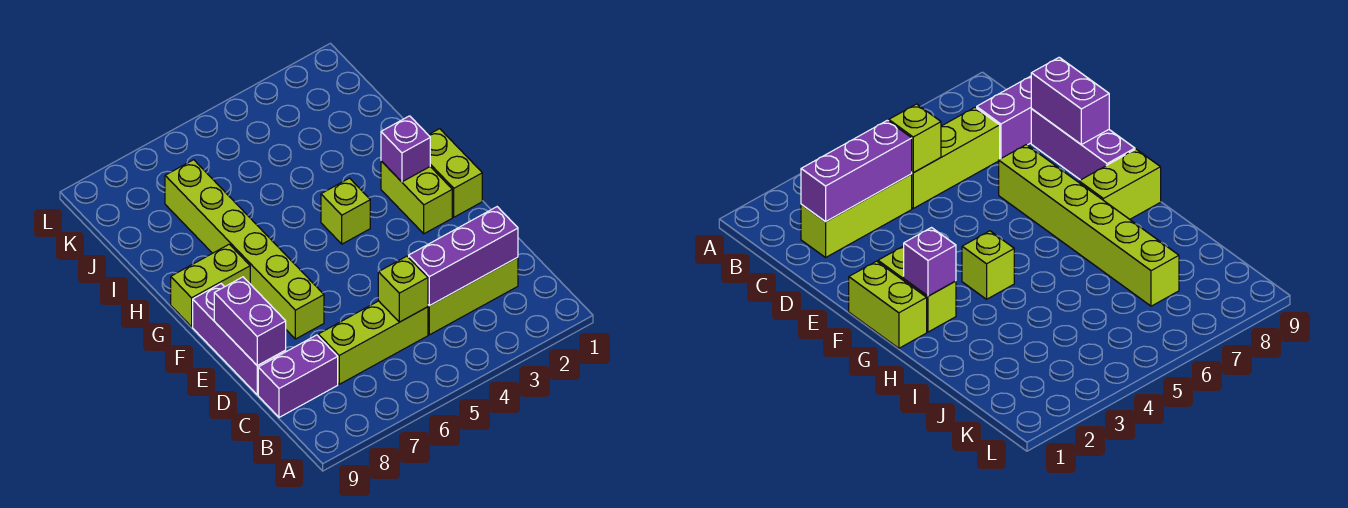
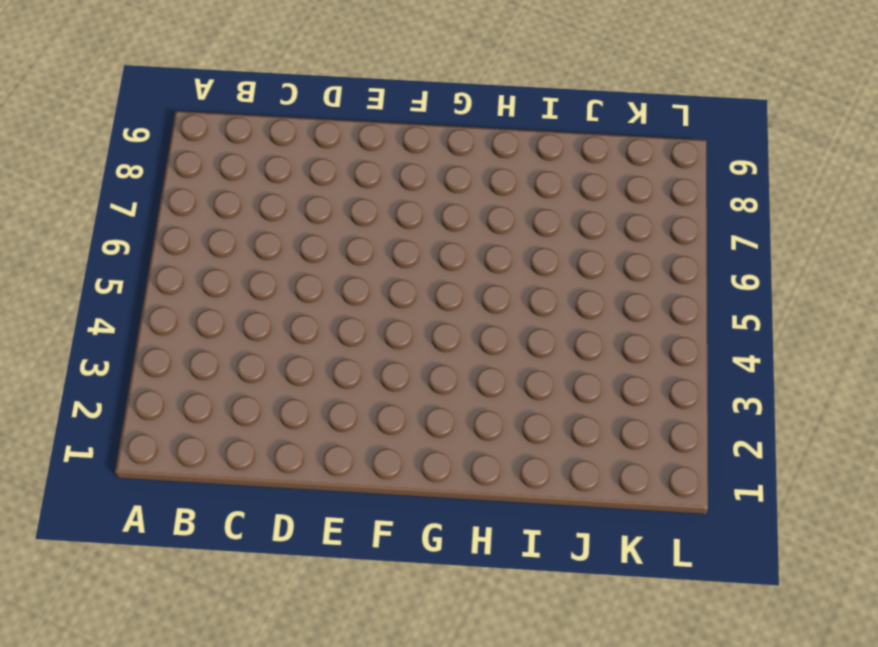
none -> lime brick C2:C4 level 1
none -> lime brick C5:C7 level 1
none -> purple brick C8:C9 level 1

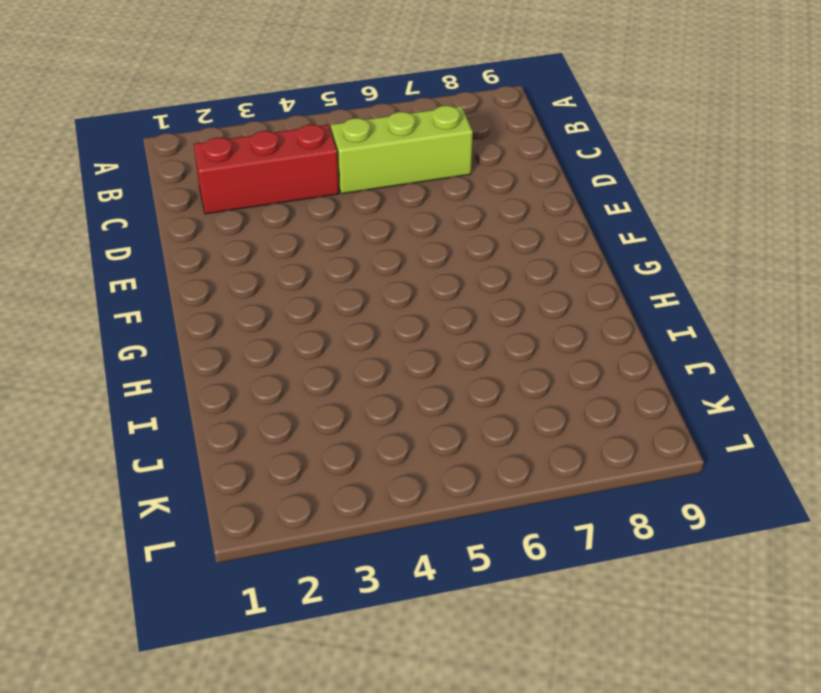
red brick C2:C4 level 1 -> lime brick C2:C4 level 1
none -> purple brick C8:C9 level 1
none -> purple brick D9:F9 level 1
none -> lime brick E7:J7 level 1

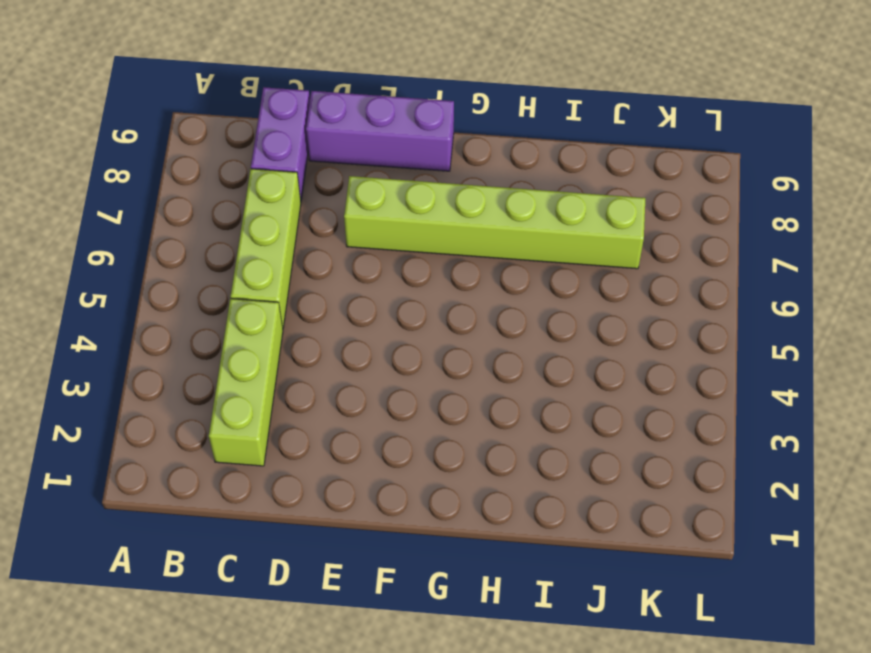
none -> lime brick F1:G1 level 1
none -> lime brick F2:G2 level 1
none -> lime brick G4 level 1

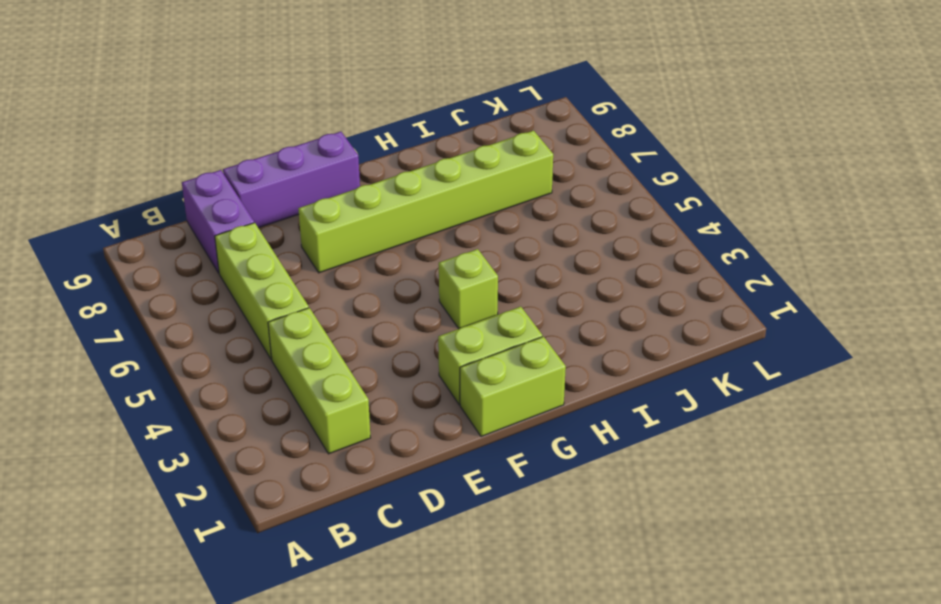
none -> lime brick G8:G9 level 1
none -> purple brick C2:C4 level 2
none -> lime brick C5 level 2

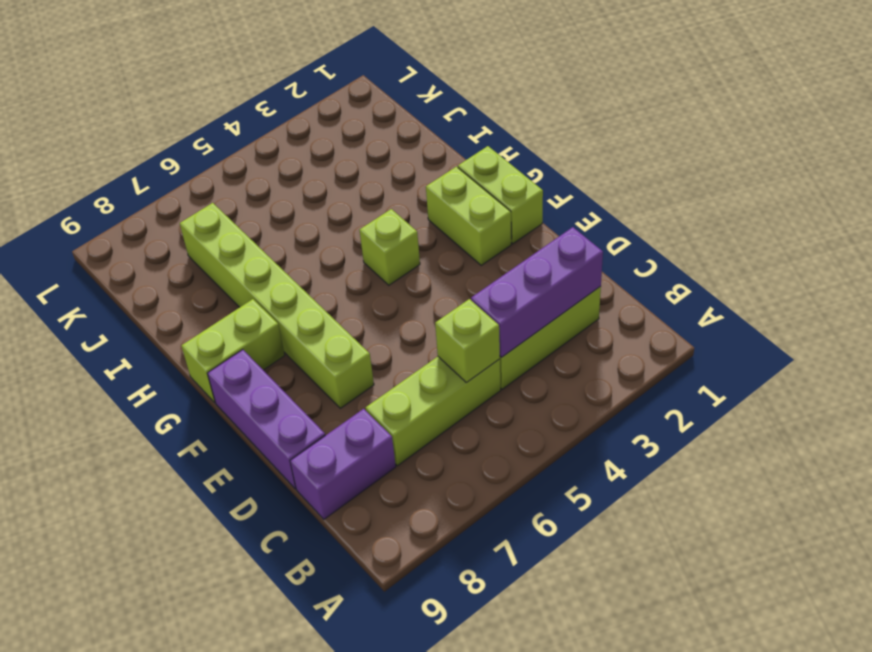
none -> purple brick D9:E9 level 2
none -> purple brick G2 level 2

